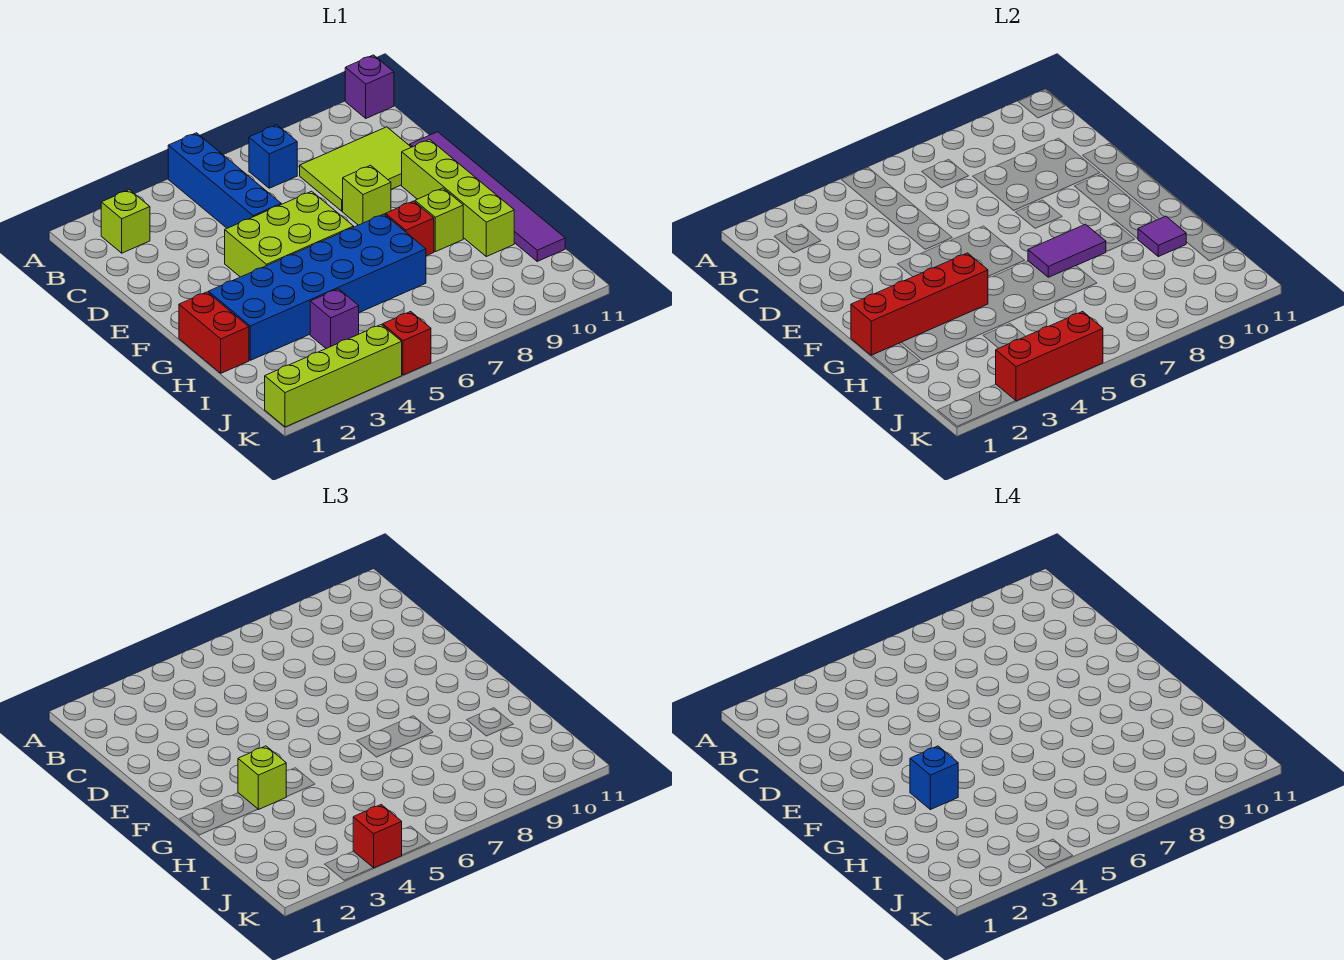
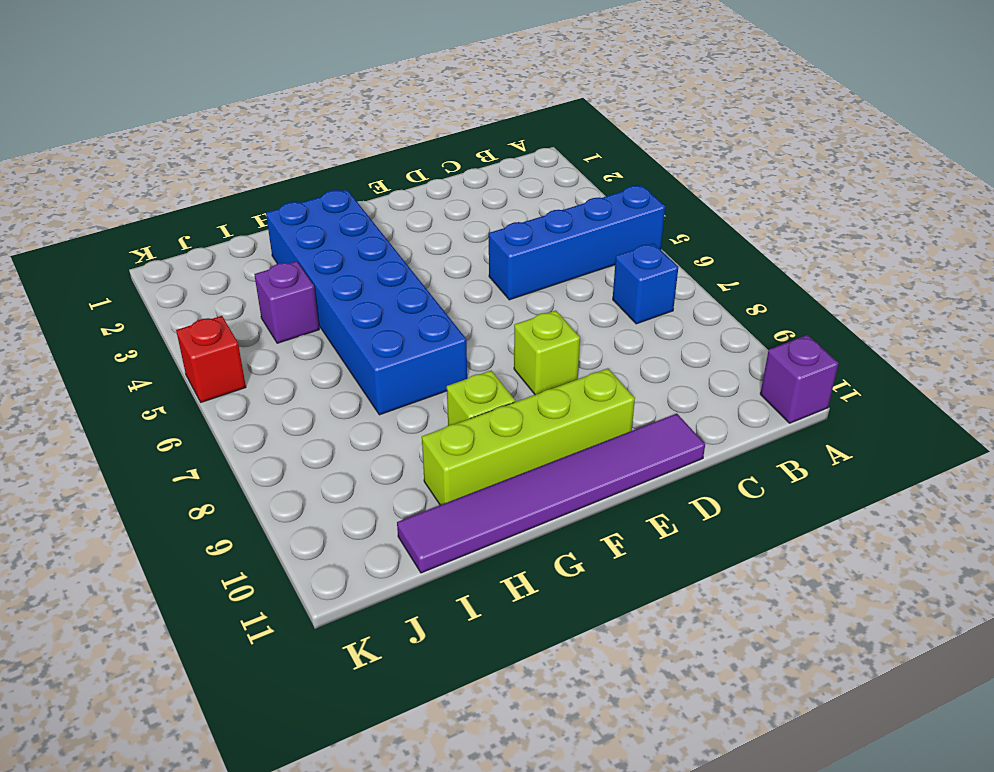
none -> lime brick B2 level 1
none -> lime tile C8:D10 level 1
none -> lime brick E4:F6 level 1

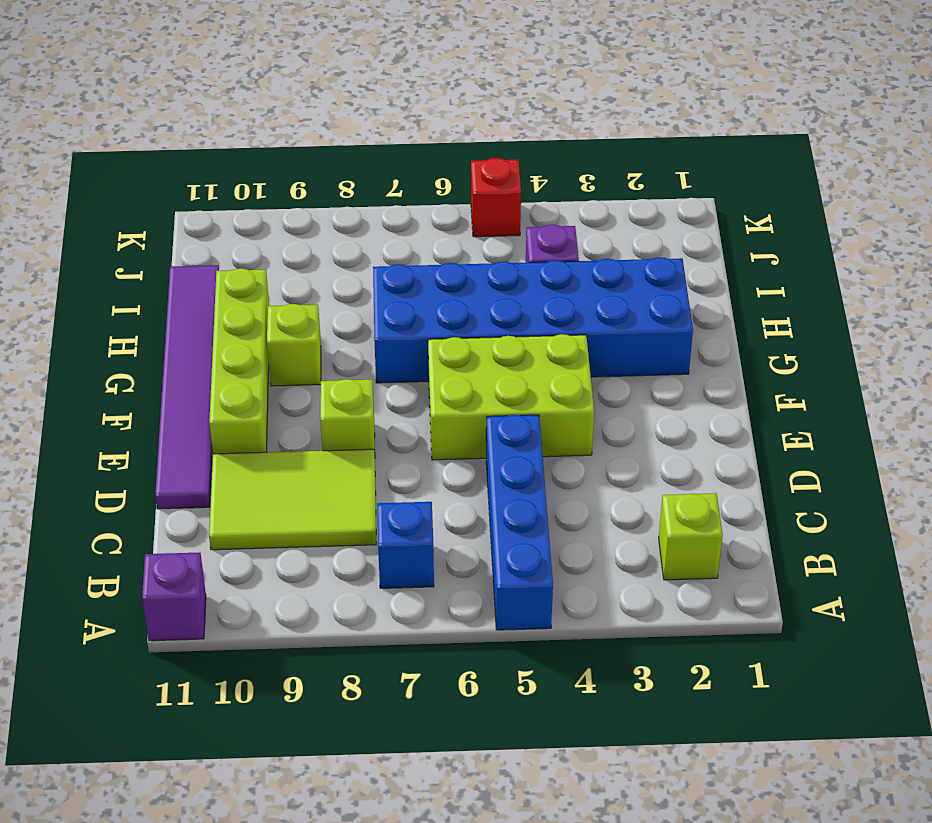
none -> red brick G1:H1 level 1
none -> red brick G8 level 1
none -> lime brick K1:K4 level 1

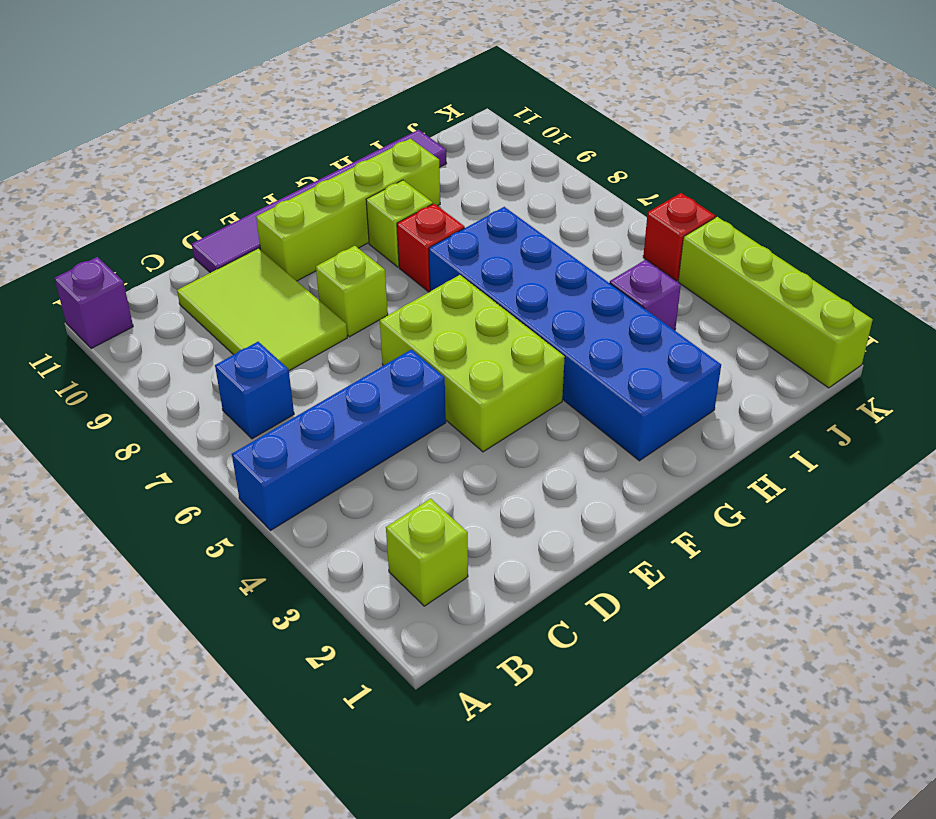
none -> red brick G1:H1 level 1
none -> red brick G1:G4 level 2
none -> purple tile G7:G8 level 2

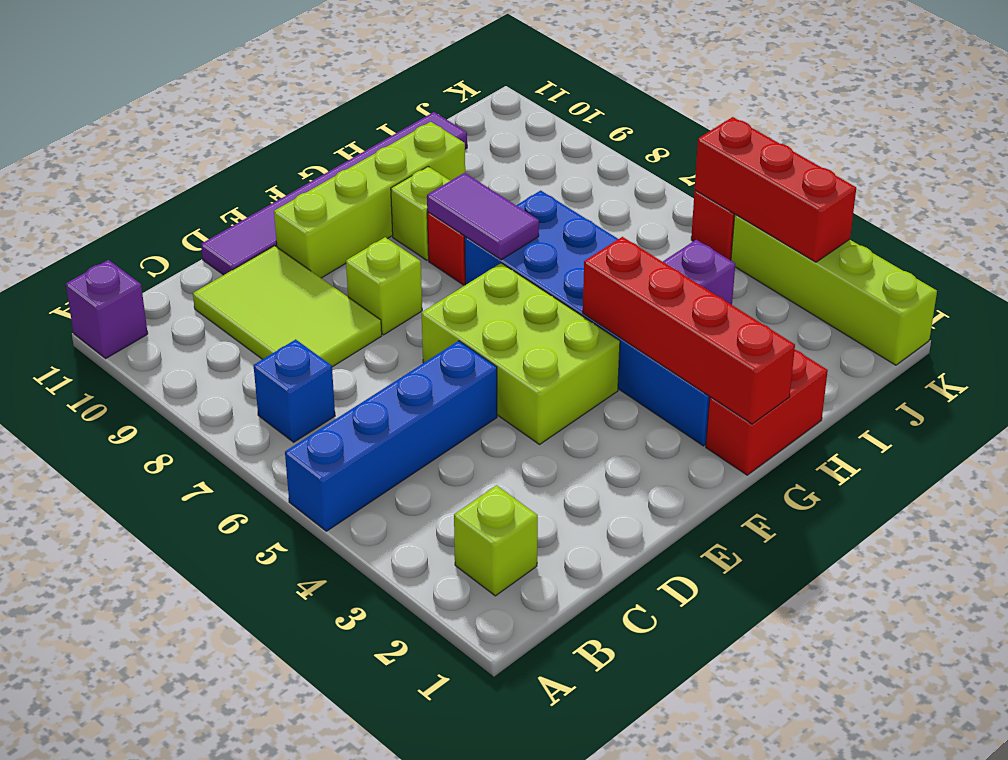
none -> purple tile H10 level 2
none -> lime brick G3 level 3
none -> red brick K4 level 3

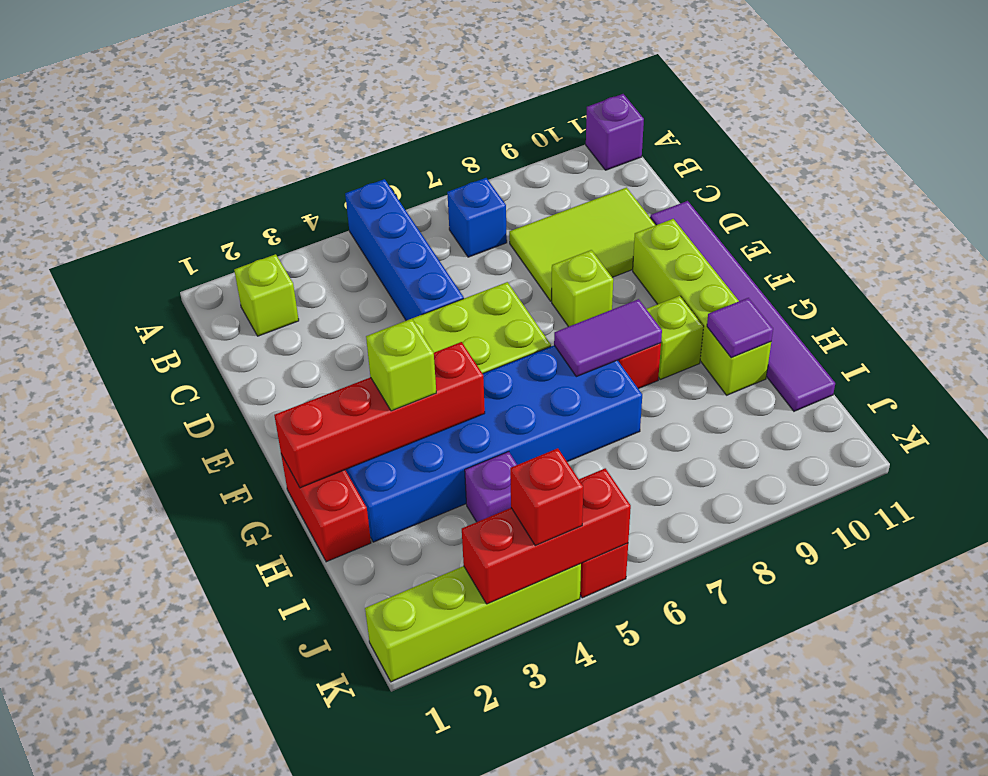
none -> blue brick G3 level 4

